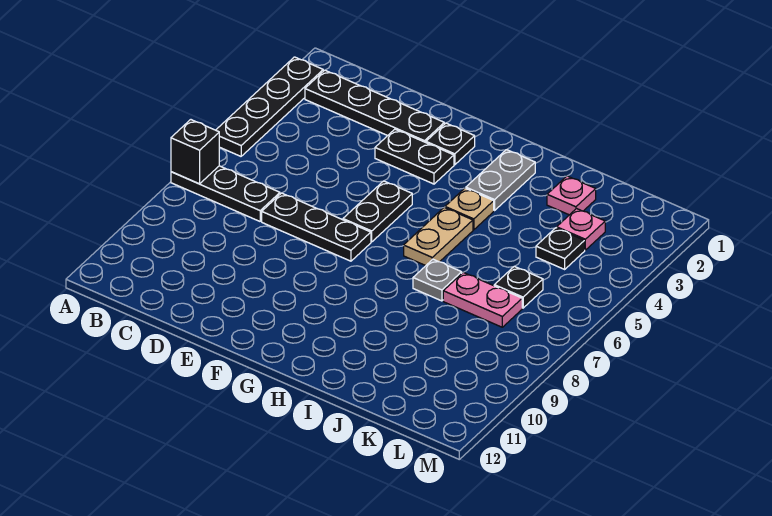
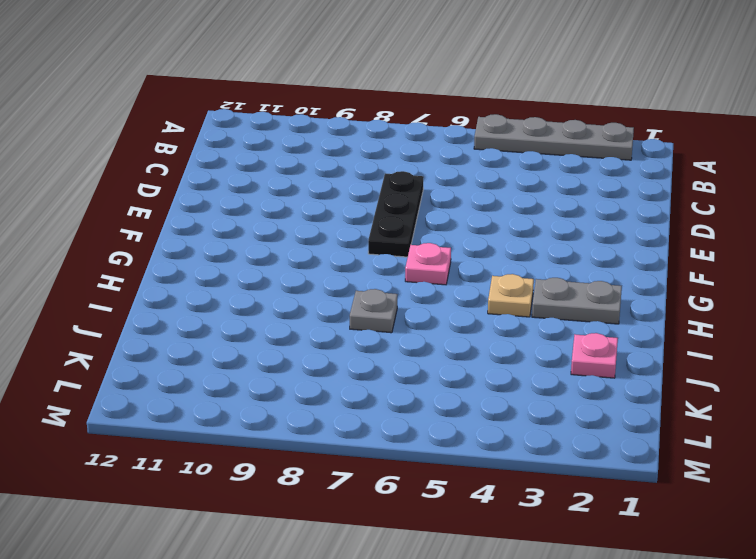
grey plate A2:A5 level 1 -> black plate A2:A5 level 1
pink plate G6 level 1 -> pink plate K3 level 1
none -> black plate A7:C7 level 1
none -> black plate B2:E2 level 1
none -> black plate E3:F3 level 1

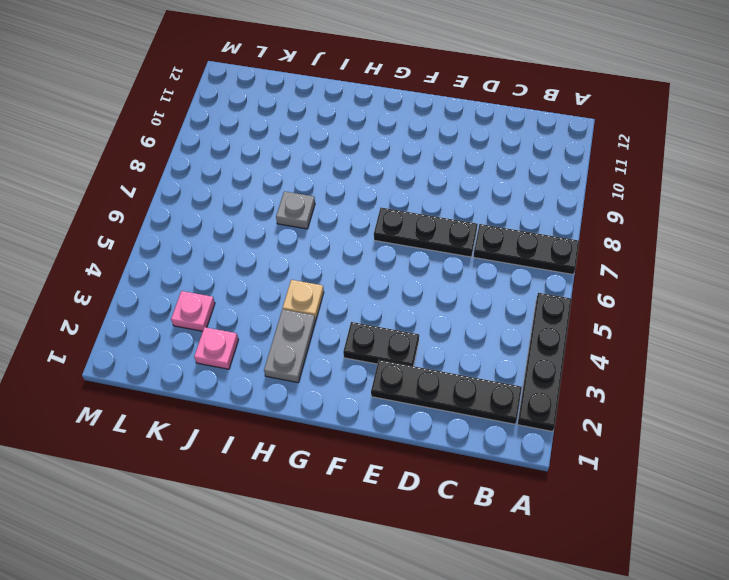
none -> black plate F2 level 1
none -> black plate F5:F6 level 1
none -> tan plate H5:H6 level 1

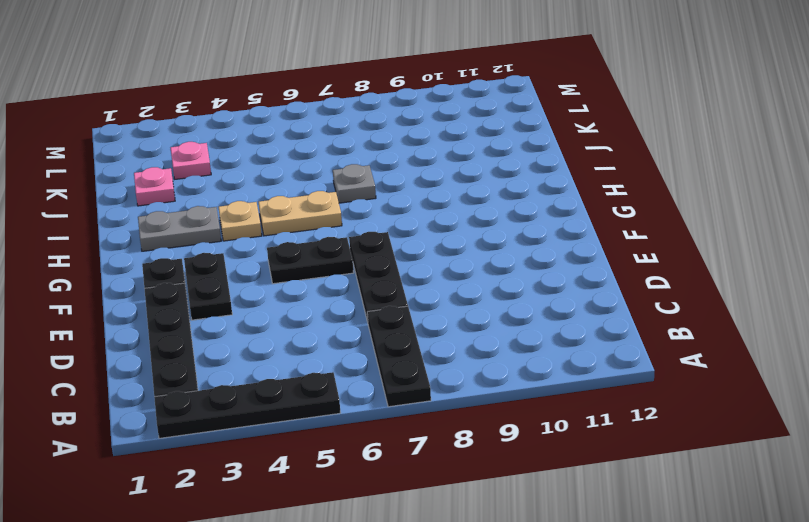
none -> pink plate J7:K7 level 1
none -> black plate K4 level 1
none -> black plate K6 level 1

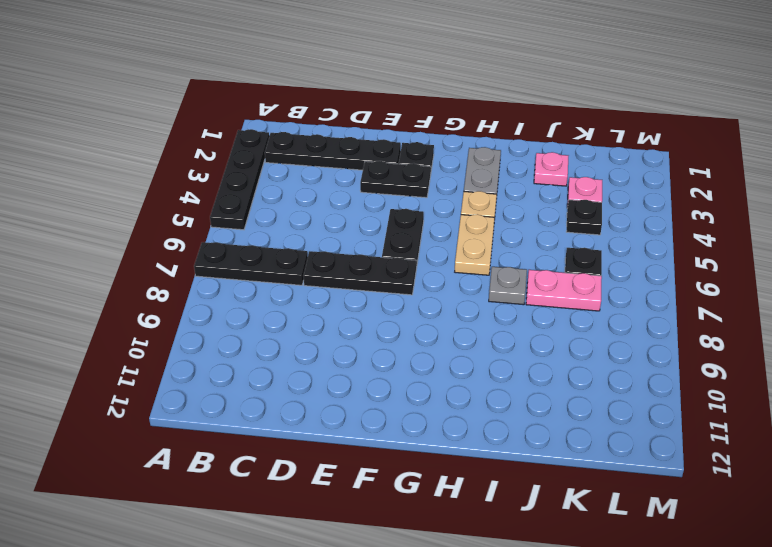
none -> black brick A7 level 2

